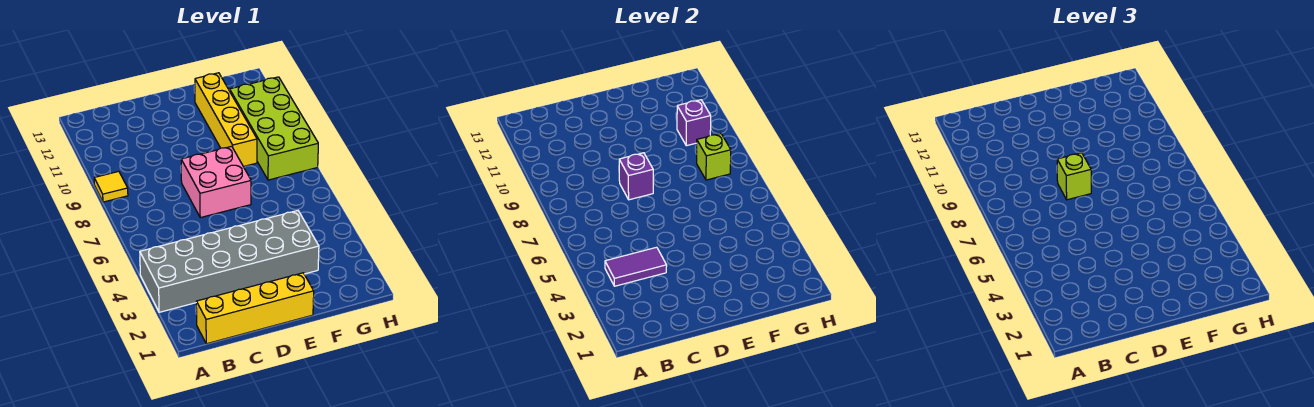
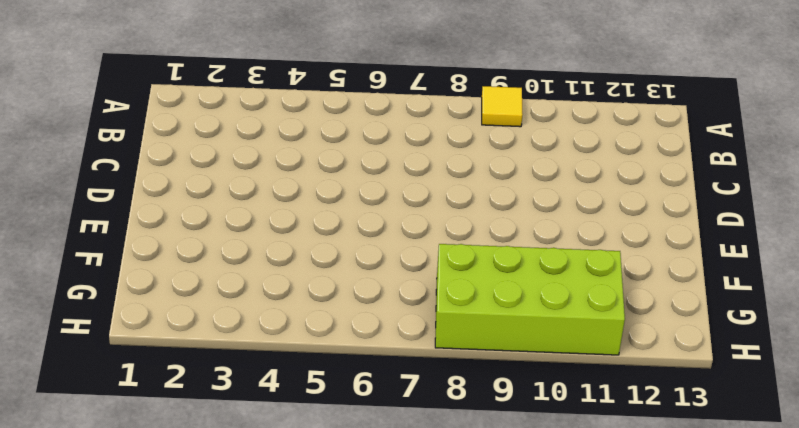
none -> grey brick A3:F4 level 1
none -> yellow brick B1:E1 level 1

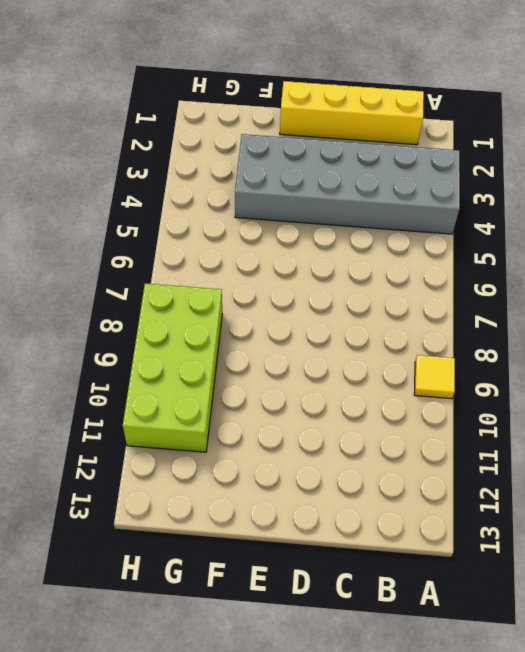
none -> pink brick D7:E8 level 1
none -> yellow brick F9:F12 level 1

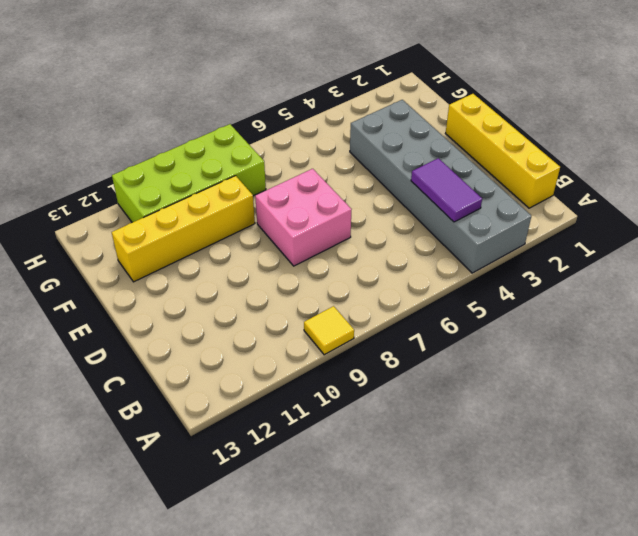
none -> purple brick D8 level 2
none -> lime brick G8 level 2

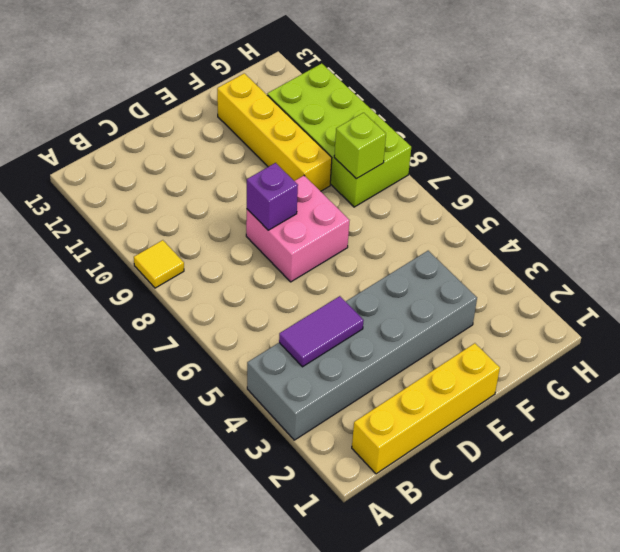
none -> purple brick G10 level 2
none -> lime brick D8 level 3

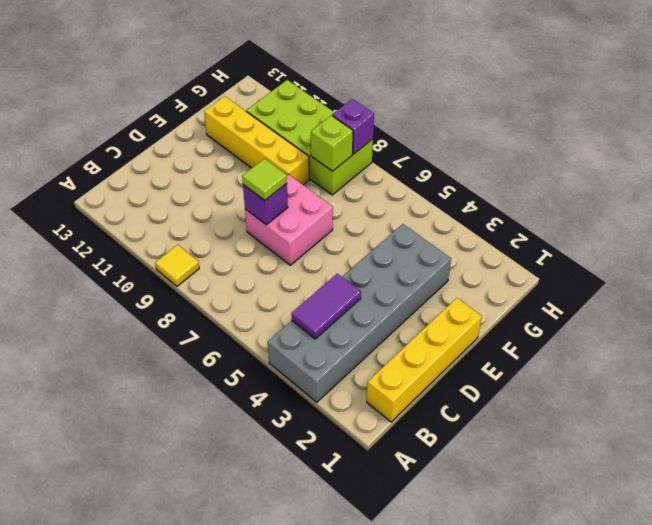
lime tile D8 level 3 -> lime brick D8 level 3
purple brick H8 level 2 -> purple brick G10 level 2

